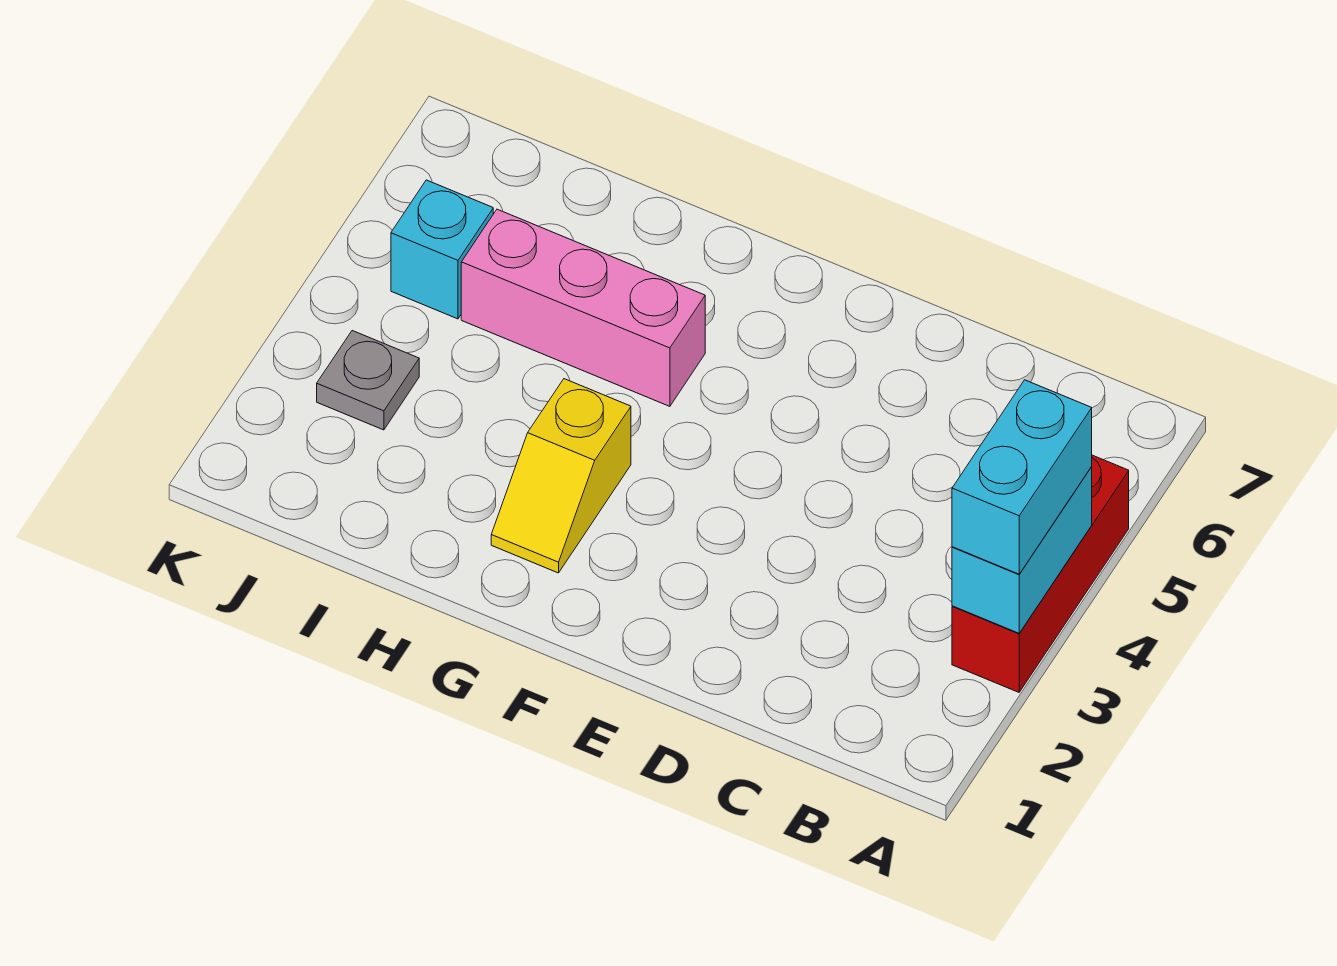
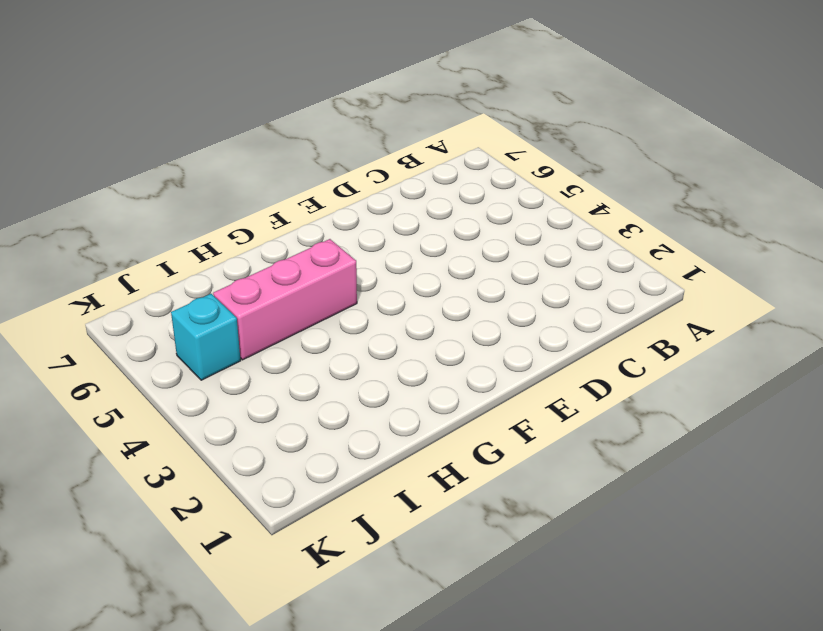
none -> red brick A3:A5 level 1
none -> yellow slope G2:G3 level 1 top 3

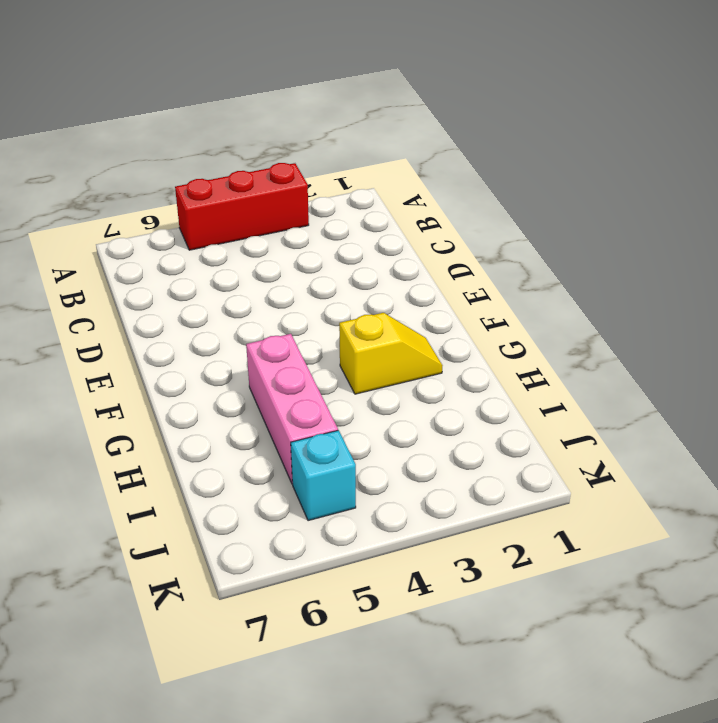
none -> grey plate J3 level 1
none -> cyan brick A3:A4 level 2

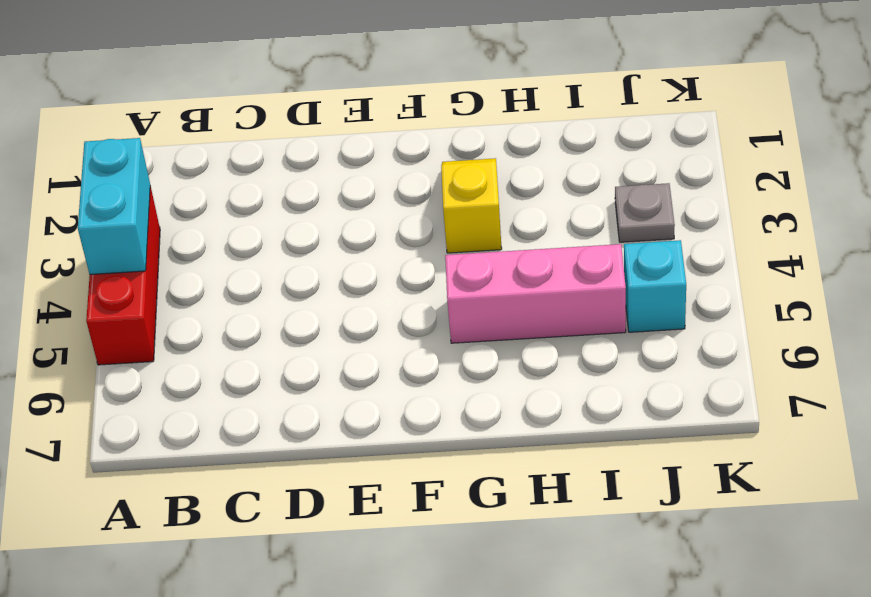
none -> cyan brick A3:A4 level 3

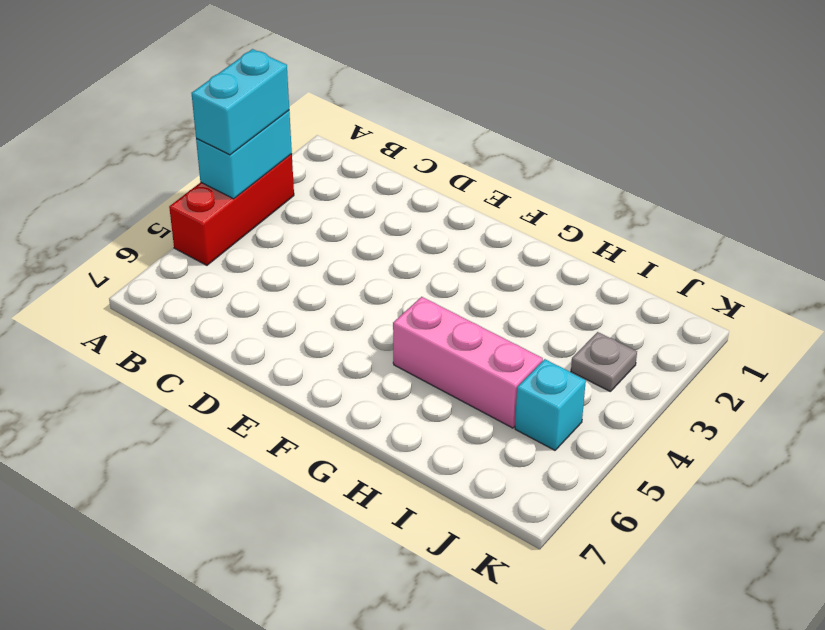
none -> yellow slope G2:G3 level 1 top 3

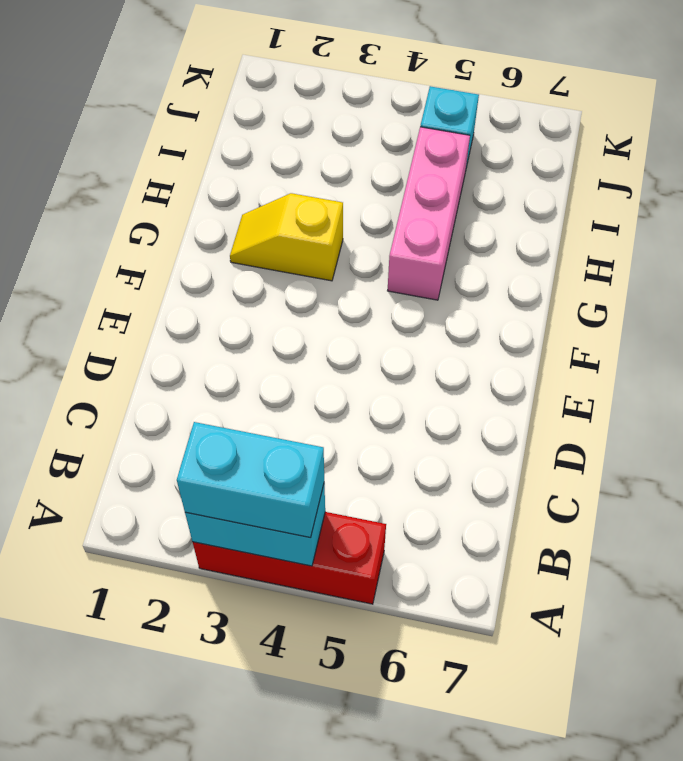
none -> grey plate J3 level 1

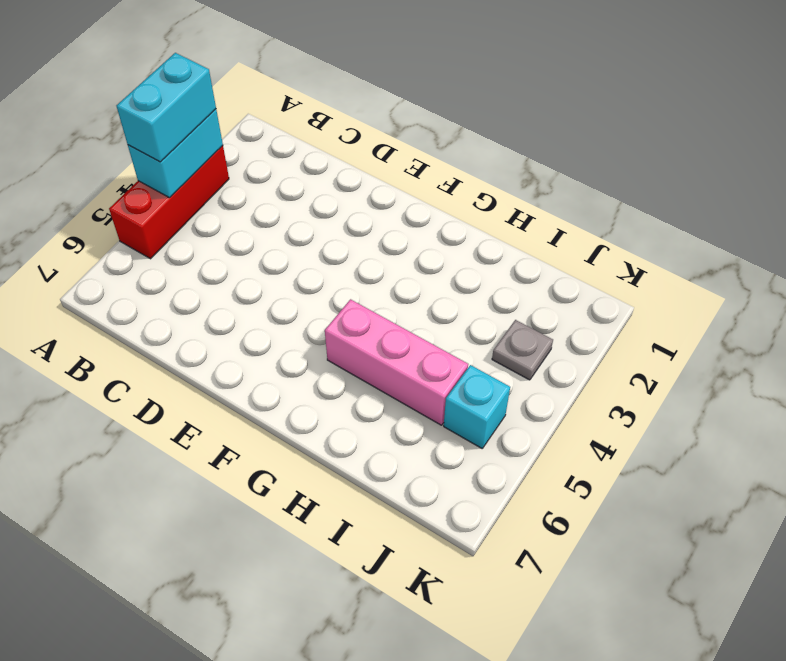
none -> yellow slope G2:G3 level 1 top 3

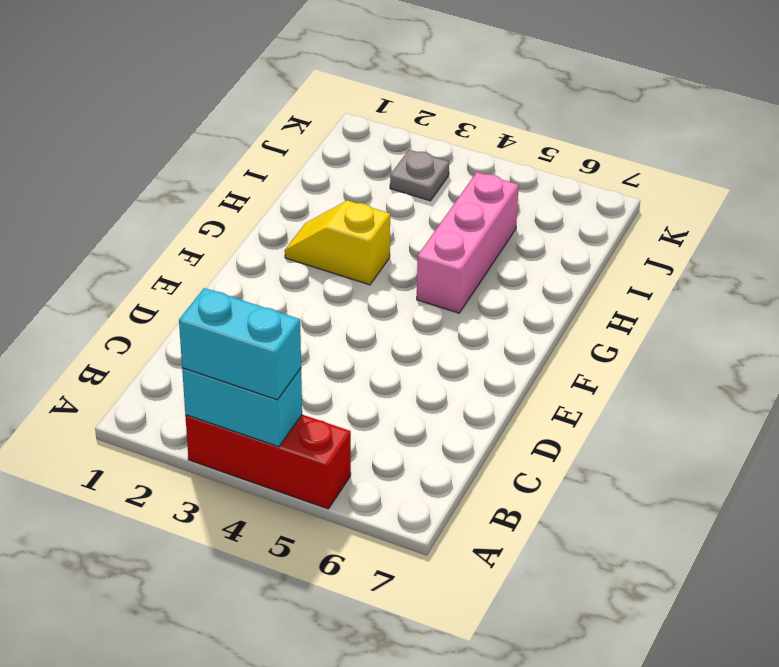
none -> cyan brick J5 level 1

